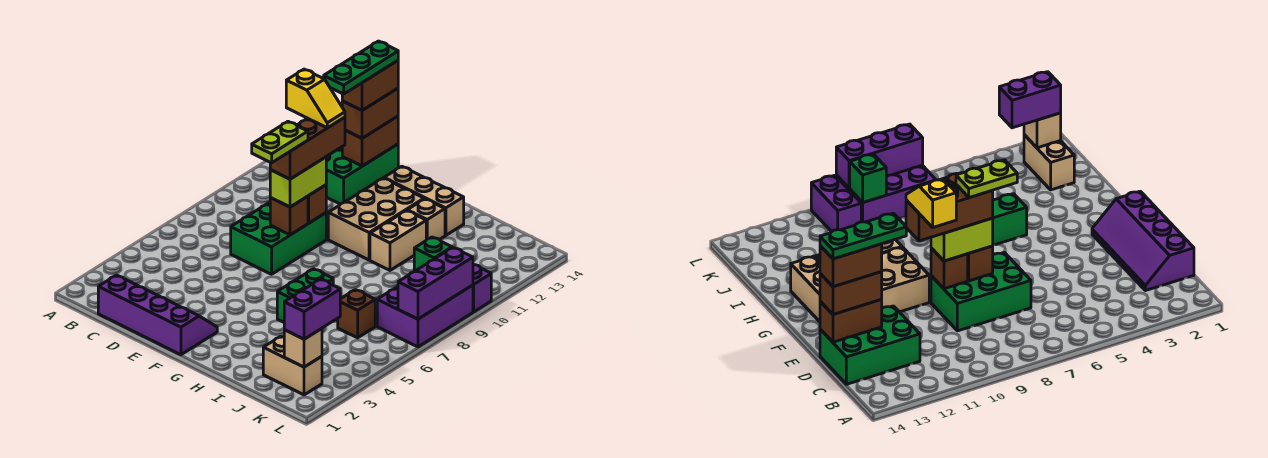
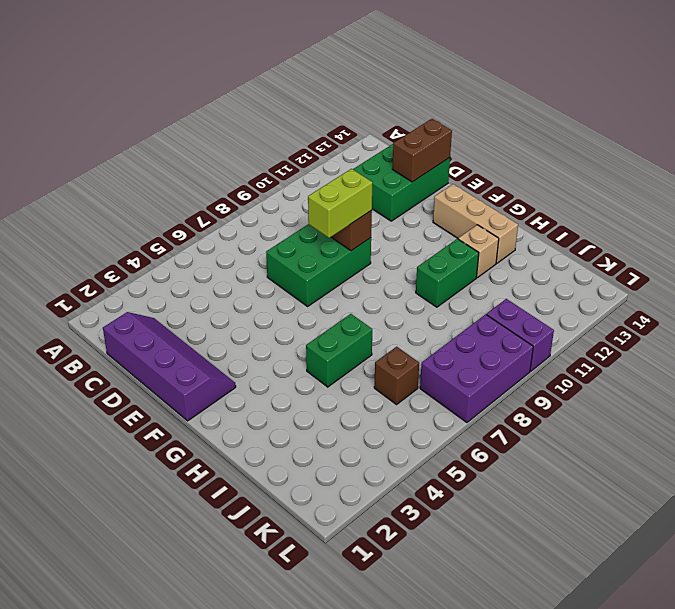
green brick H10:H11 level 1 -> tan brick H10:H11 level 1
none -> tan brick F10:G12 level 1
none -> tan brick J2:K2 level 1
none -> brown brick E8 level 2

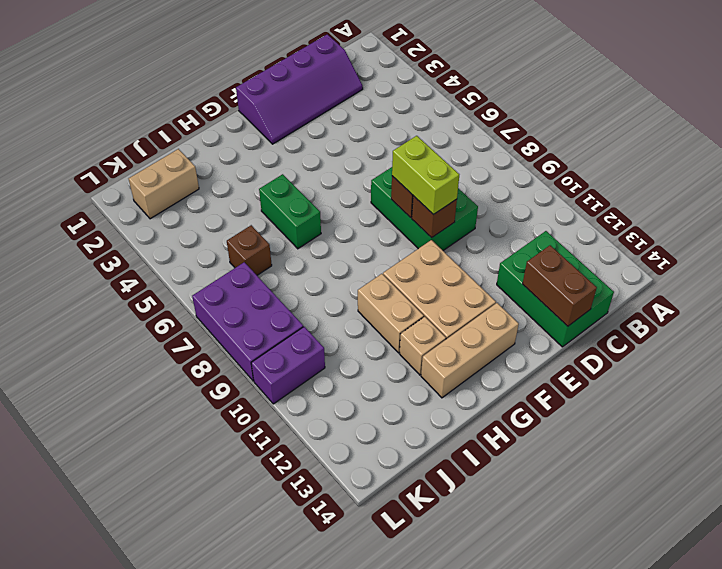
none -> tan brick K2 level 2
none -> green brick K9 level 2
none -> purple brick L7:L9 level 2

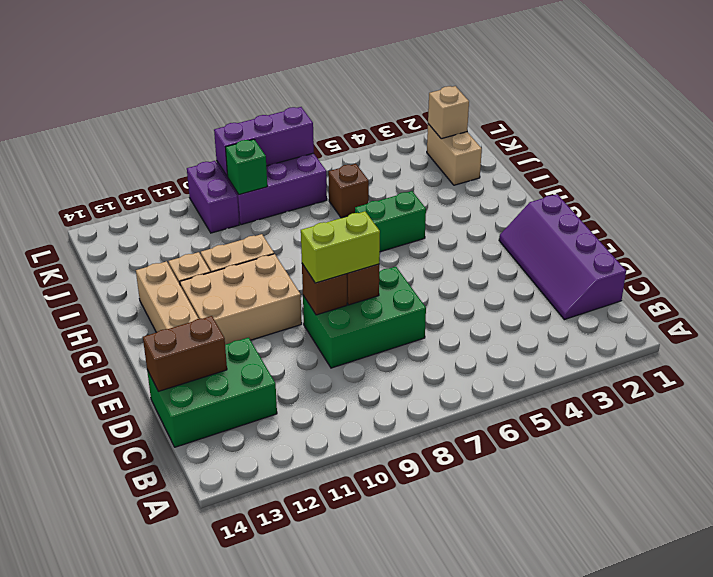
none -> brown brick D13:D14 level 3
none -> purple brick K2:K3 level 3
none -> brown brick D13:D14 level 4

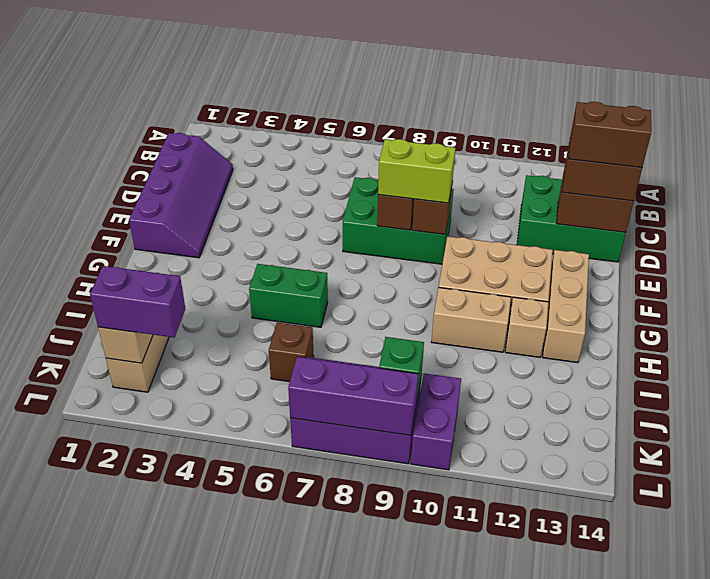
none -> brown brick E8:E10 level 4
none -> yellow slope D10:E10 level 5 top D
none -> green plate D12:D14 level 5

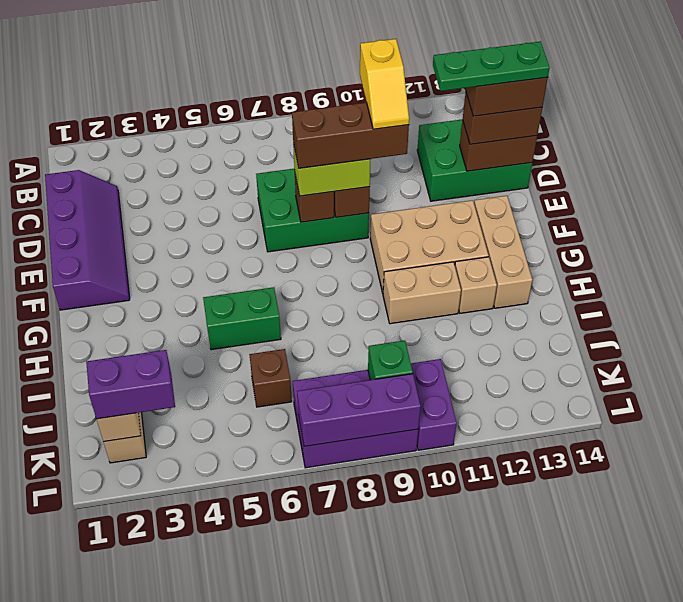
none -> lime plate E7:E8 level 5

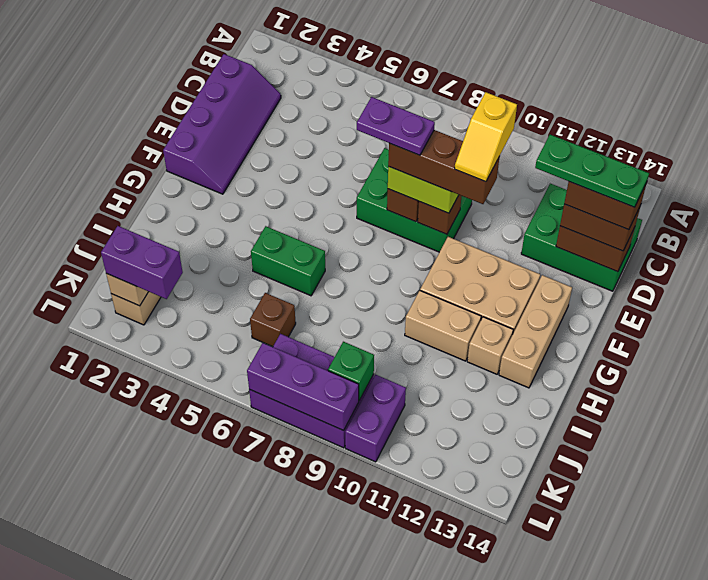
purple plate E7:E8 level 5 -> lime plate E7:E8 level 5

